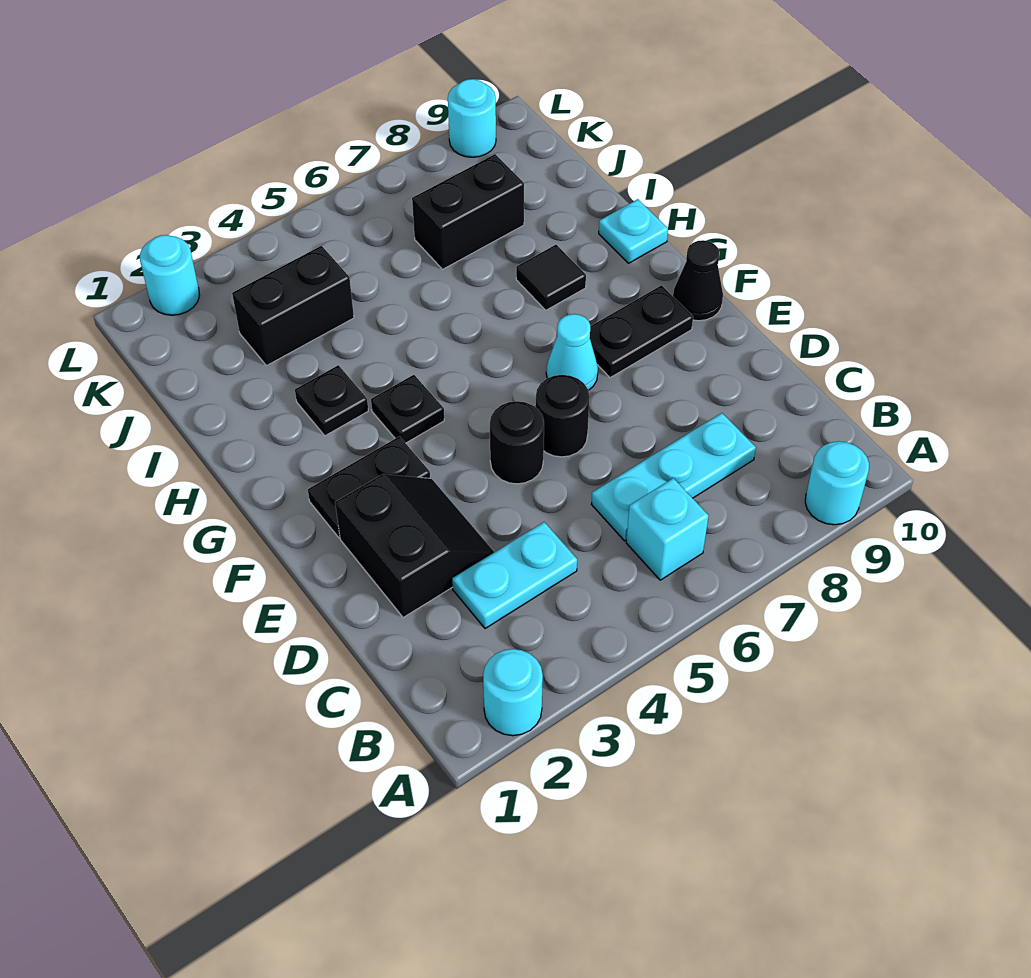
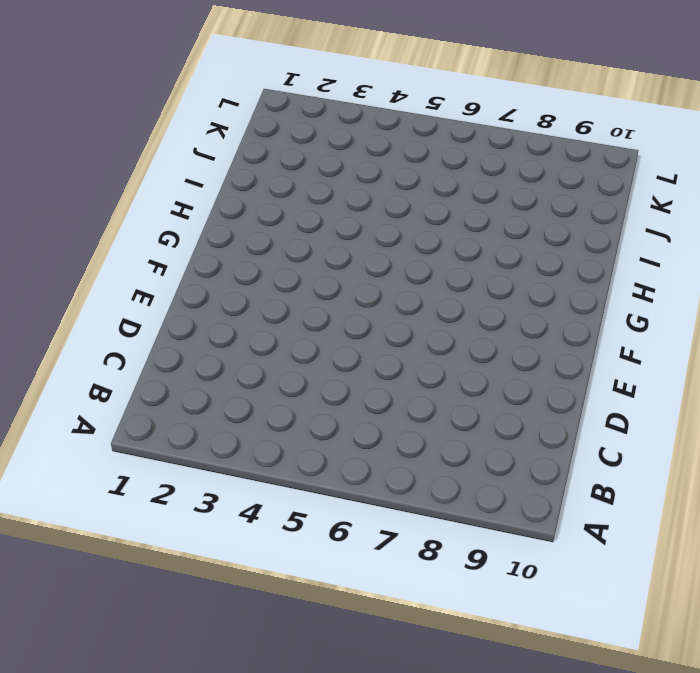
none -> cyan round brick A2 level 1
none -> cyan round brick A9 level 1
none -> cyan brick B6 level 1

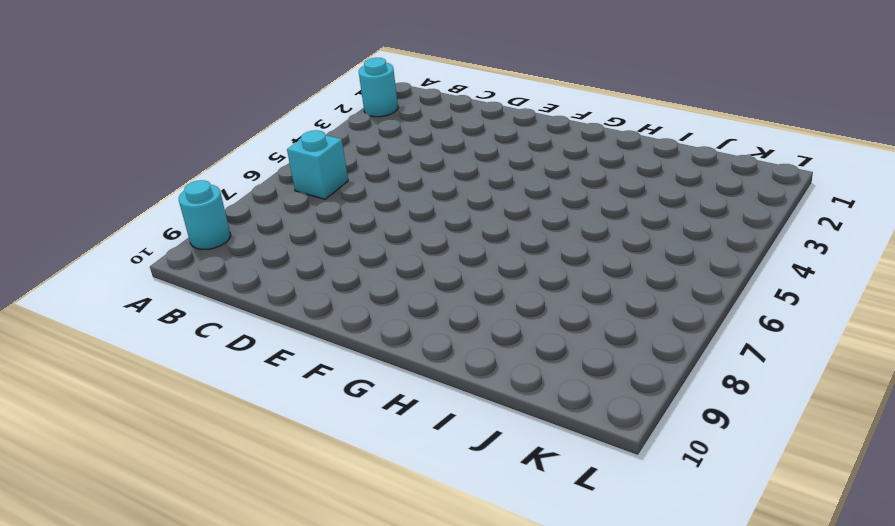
none -> cyan plate C3:C4 level 1
none -> cyan plate C6:C8 level 1
none -> black slope D2:E3 level 1 top 2

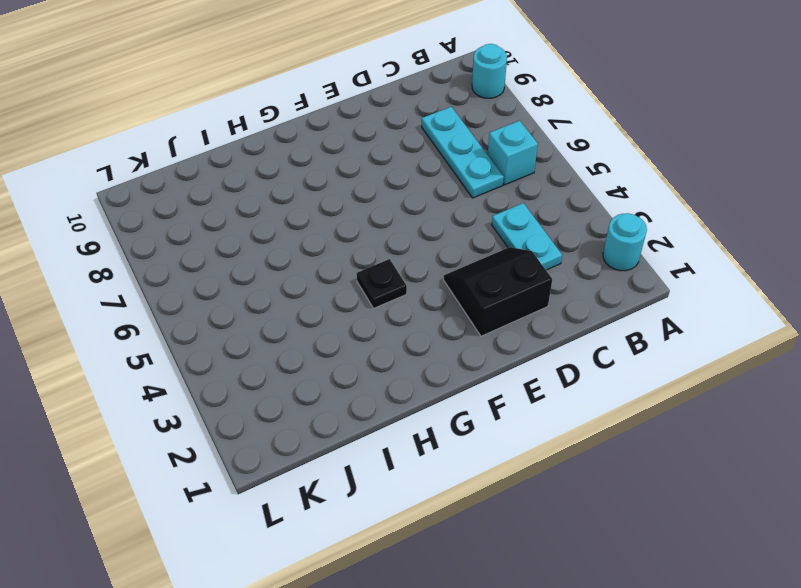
none -> black round brick E5 level 1
none -> black round brick E6 level 1
none -> black plate F2:F3 level 1

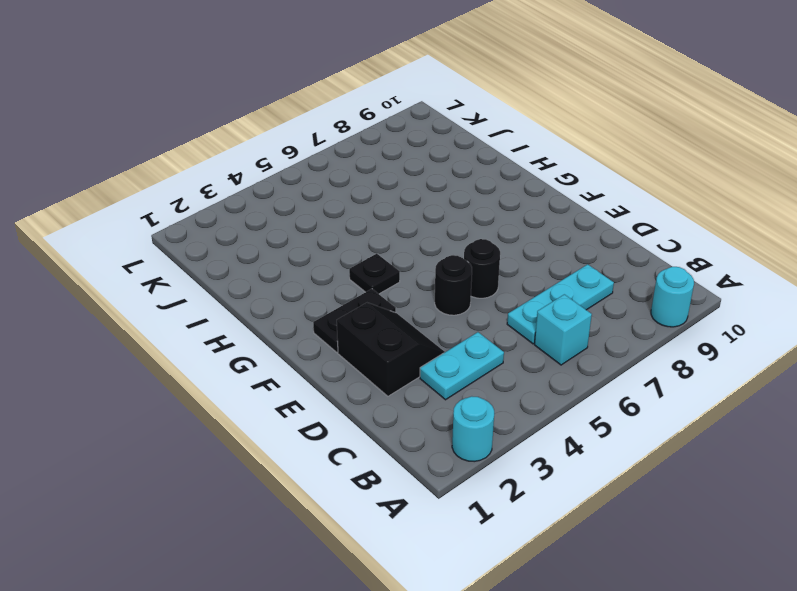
none -> cyan cone F7 level 1
none -> black plate F8:F9 level 1
none -> black cone F10 level 1

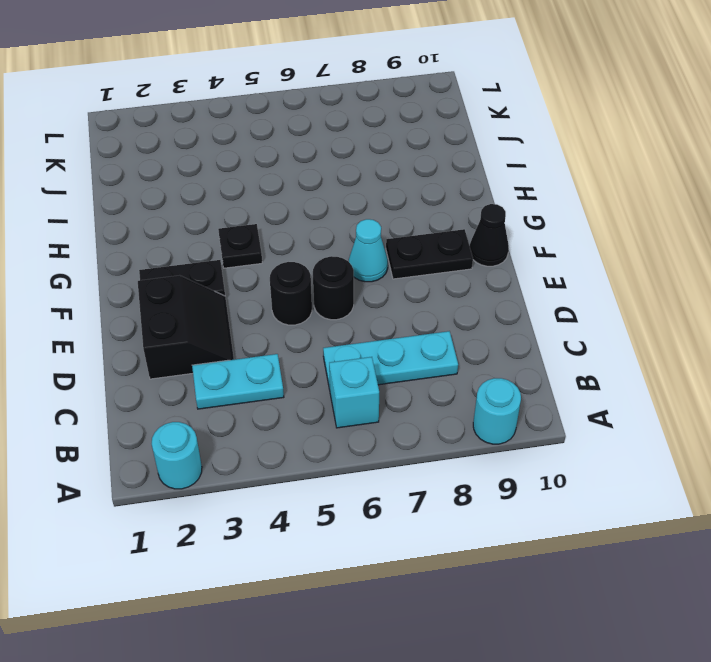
none -> black plate H3 level 1
none -> black tile H8 level 1
none -> cyan plate H10 level 1

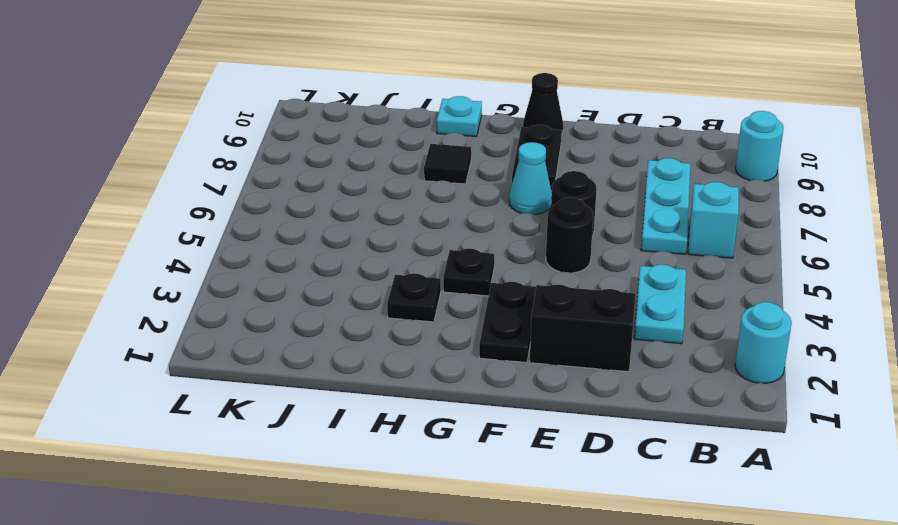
none -> black brick J3:J4 level 1
none -> black brick J7:J8 level 1
none -> cyan round brick L2 level 1

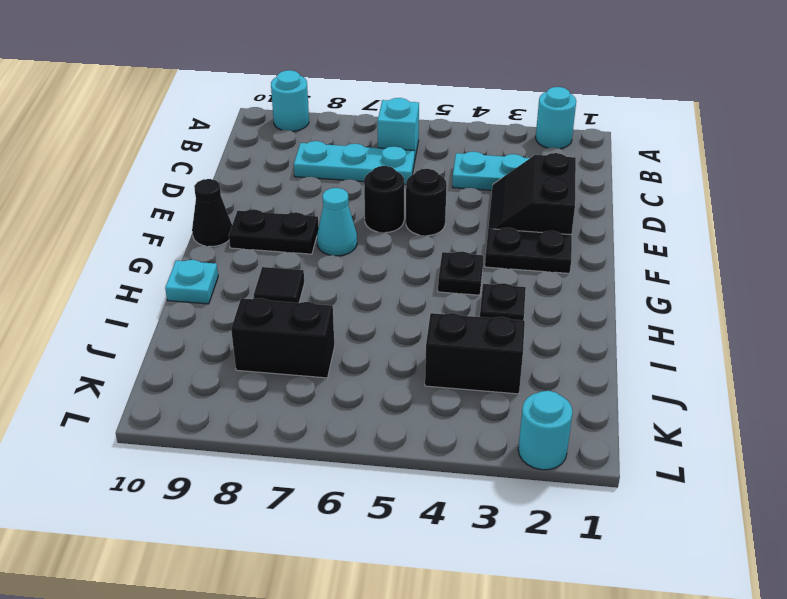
none -> cyan round brick L9 level 1

